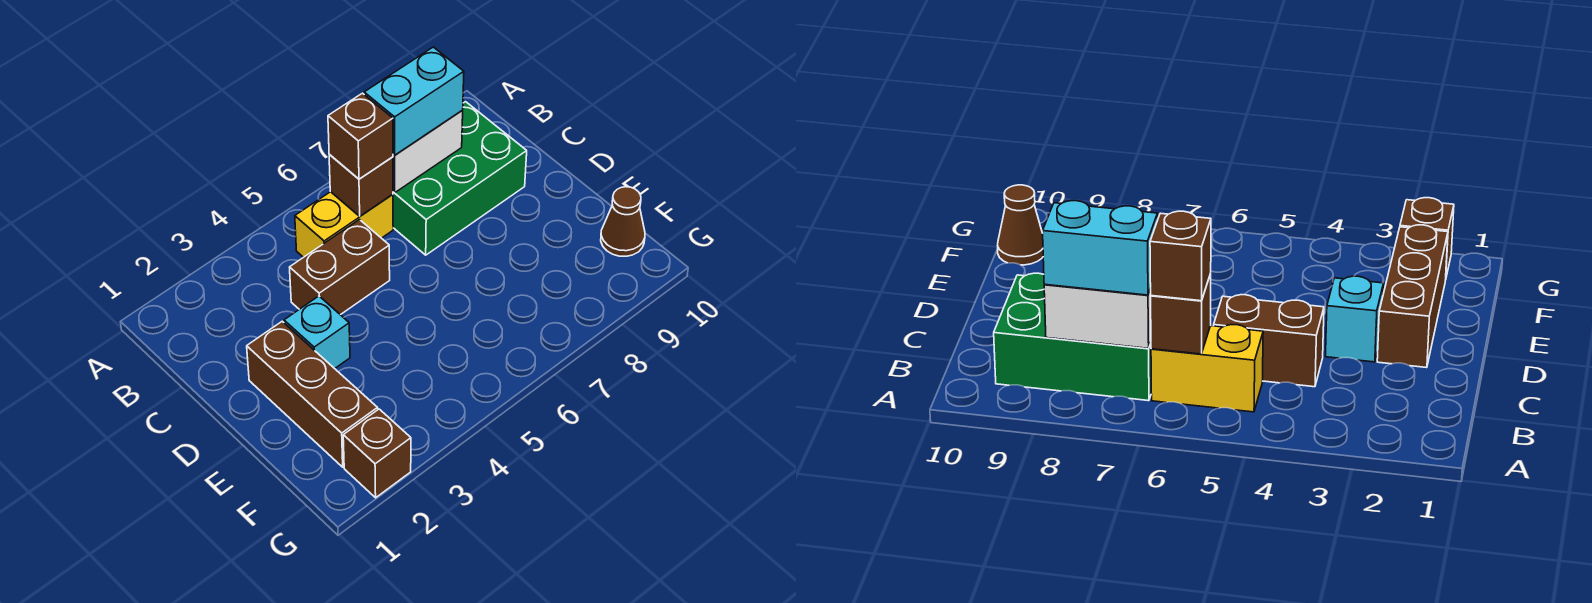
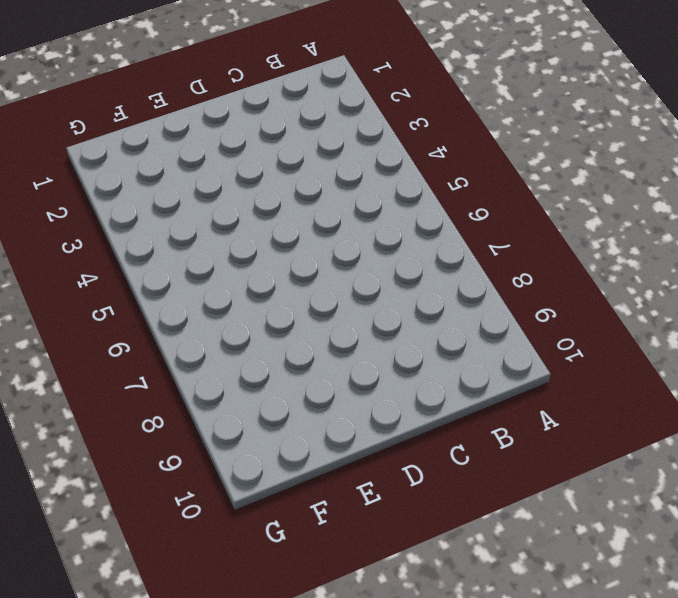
none -> yellow brick B5:B6 level 1
none -> green brick B7:C9 level 1

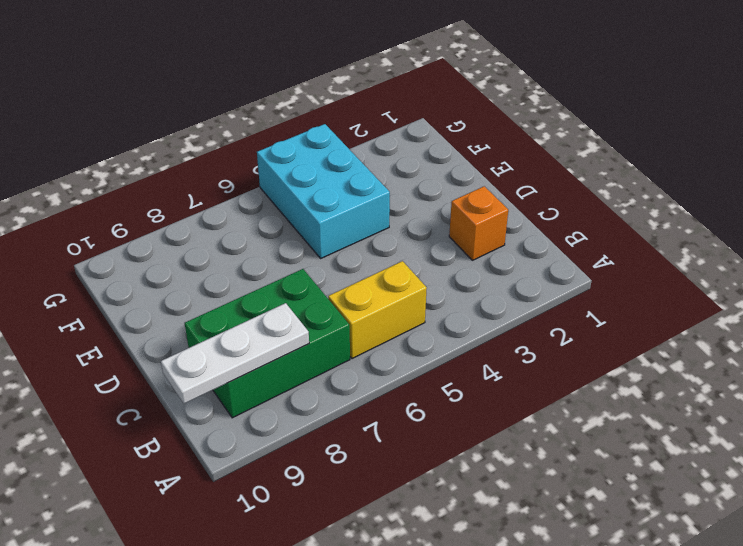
white plate B8:B10 level 2 -> white brick B7:B8 level 2
orange brick C2 level 1 -> none
cyan brick E4:G5 level 1 -> none
none -> brown brick C4:C5 level 1
none -> brown brick D2:F2 level 1

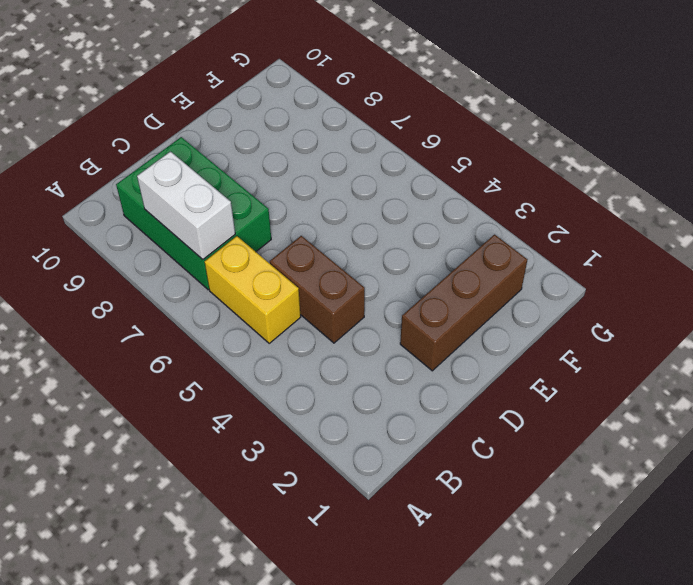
none -> cyan brick D3 level 1
none -> brown cone F10 level 1

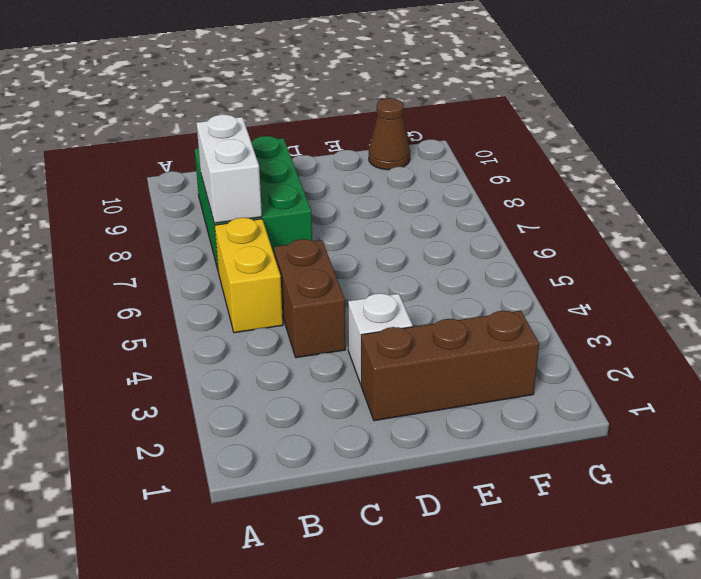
white brick D3 level 1 -> cyan brick D3 level 1
none -> brown brick G2 level 1
none -> brown brick B6 level 2

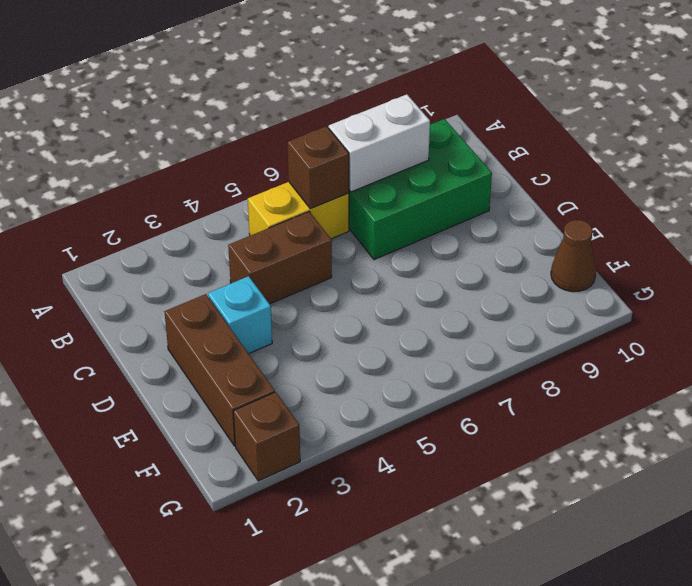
none -> brown brick B6 level 3
none -> cyan brick B7:B8 level 3

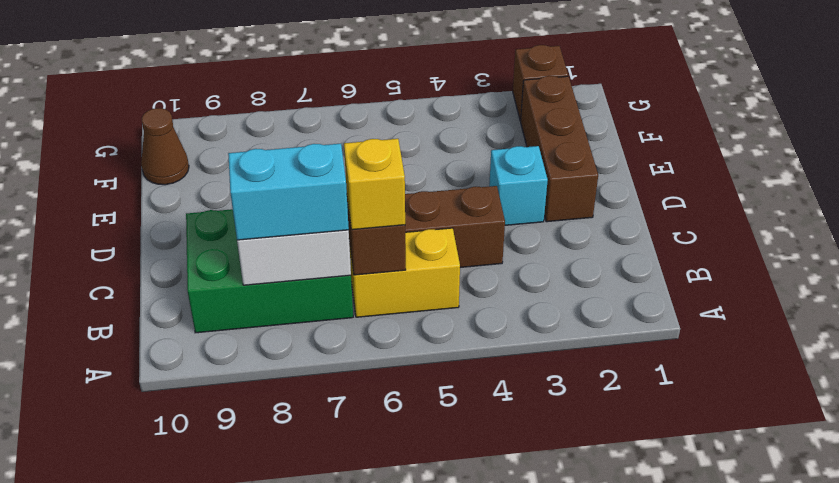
yellow brick B6 level 3 -> brown brick B6 level 3

